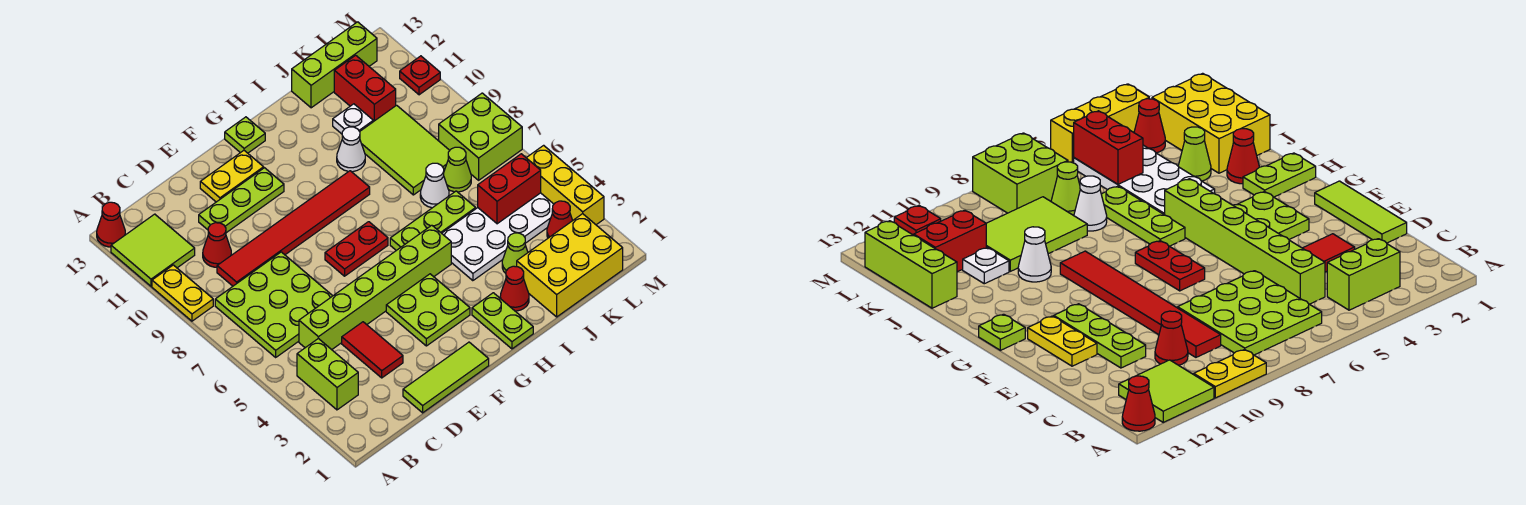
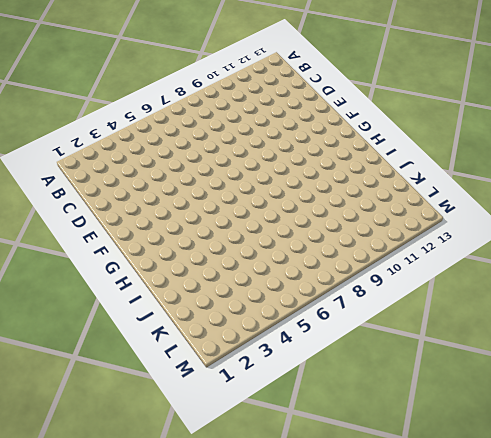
none -> yellow plate A9:A10 level 1
none -> lime tile A11:B12 level 1
none -> red cone A13 level 1
none -> lime brick B3:B4 level 1

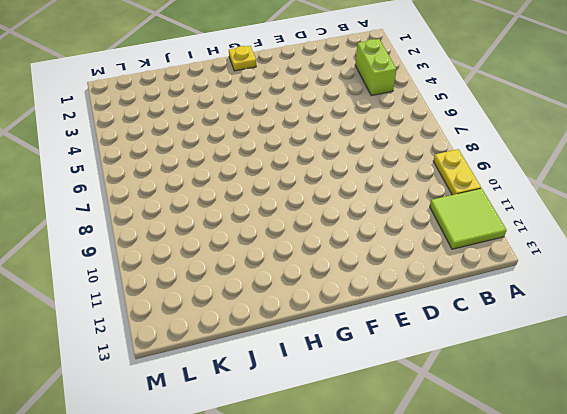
yellow plate G1 level 1 -> none
none -> red cone A13 level 1
none -> lime plate B6:D8 level 1
none -> lime brick C5:H5 level 1
none -> red tile C9:H9 level 1

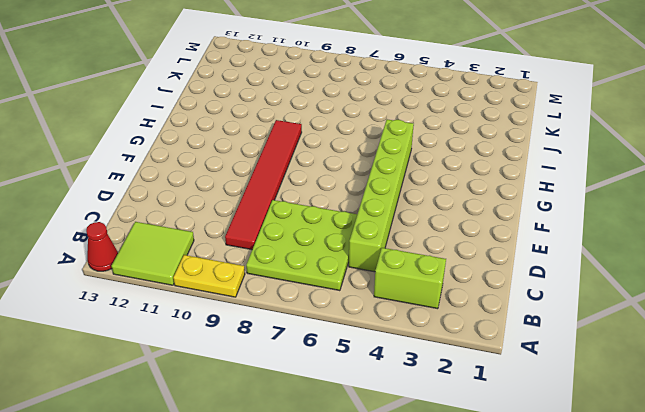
none -> red cone C10 level 1
none -> lime tile D1:F1 level 1
none -> red tile D3:D4 level 1
none -> lime plate D11:F11 level 1

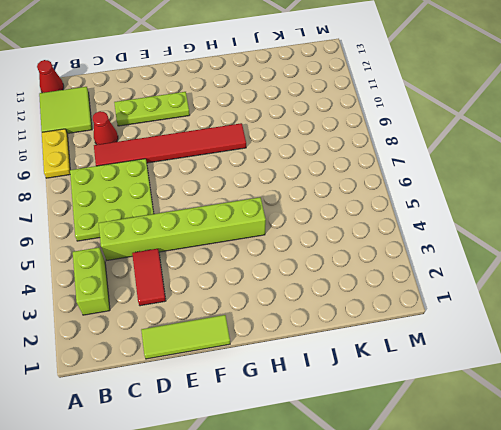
none -> yellow plate E12:F12 level 1
none -> lime plate F3:G4 level 1
none -> red plate F7:G7 level 1
none -> lime plate G13 level 1

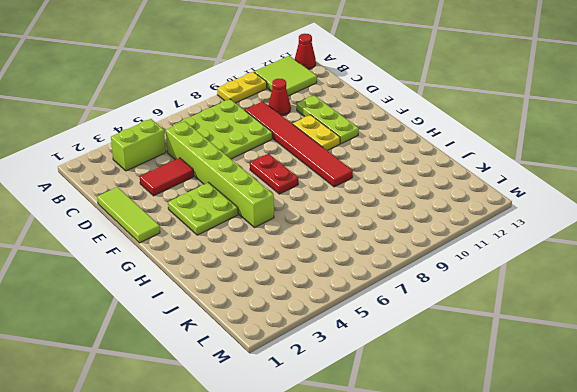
yellow plate E10:F10 level 1 -> yellow plate E12:F12 level 1
none -> lime plate G13 level 1
none -> lime plate H1:H2 level 1
none -> lime plate H6:J6 level 1
none -> red cone I2 level 1

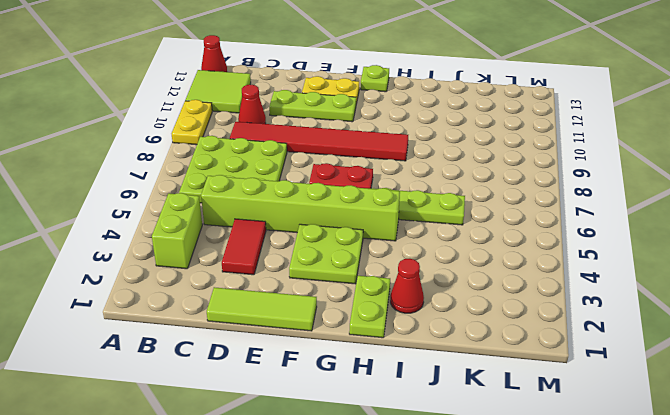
none -> white plate I4:L5 level 1
none -> white cone I10 level 1
none -> yellow brick J1:L2 level 1
none -> lime cone J3 level 1

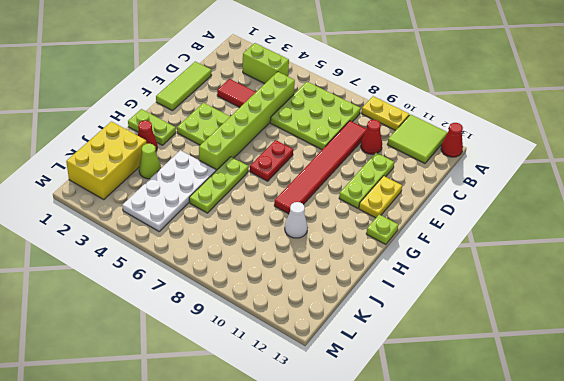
none -> white cone J7 level 1
none -> lime tile J8:K10 level 1
none -> white plate J11 level 1
none -> lime brick J13:L13 level 1

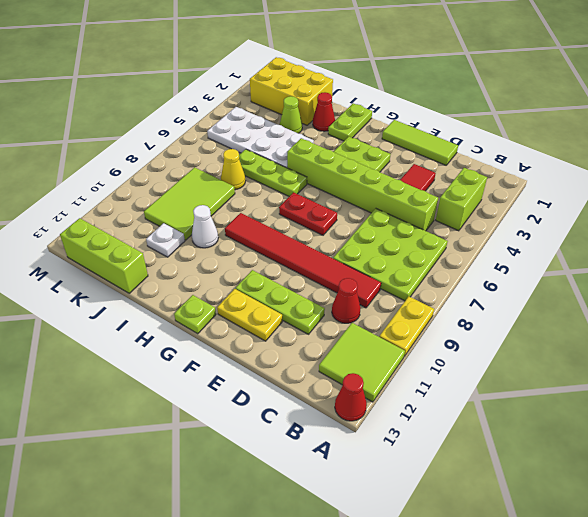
yellow cone J7 level 1 -> white cone J7 level 1
none -> lime cone K7 level 1
none -> red brick K11:K12 level 1
none -> red cone L3 level 1
none -> lime brick L7:M8 level 1

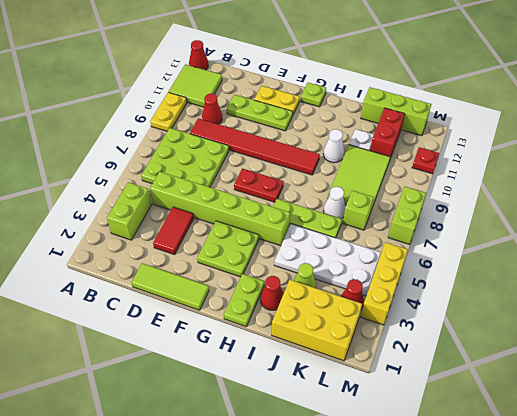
lime brick K7 level 1 -> lime cone K7 level 1
lime brick M7:M8 level 1 -> lime brick L7:M8 level 1
none -> red brick K5:L5 level 2

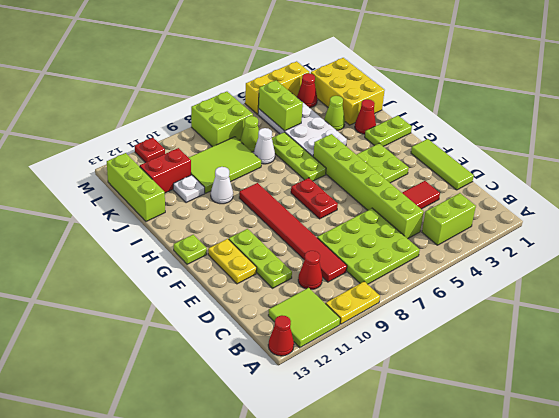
lime brick K5:L5 level 2 -> red brick K5:L5 level 2

